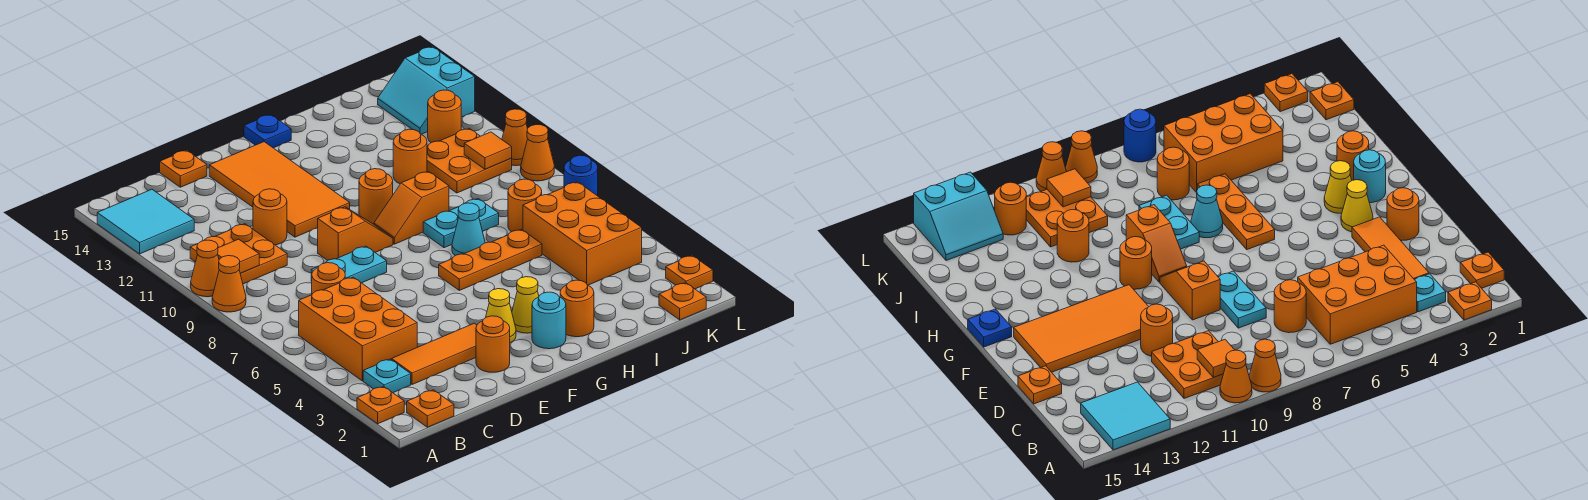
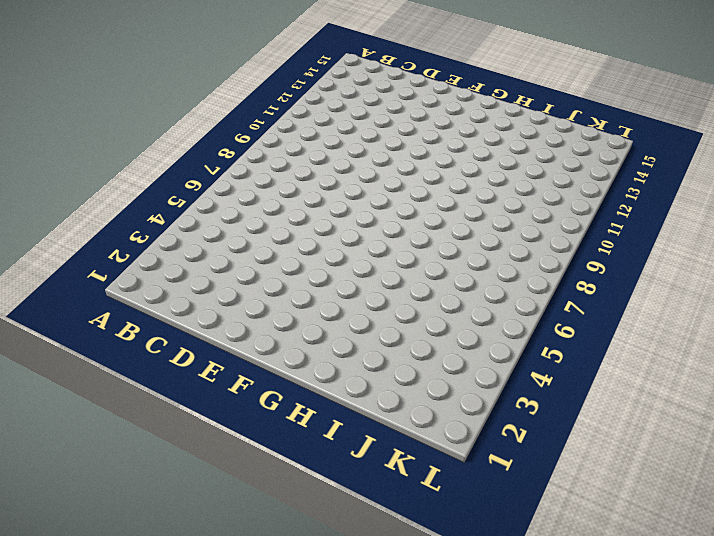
none -> orange plate A2 level 1
none -> orange cone A9 level 1
none -> orange cone A10 level 1
none -> cyan tile A13:B14 level 1

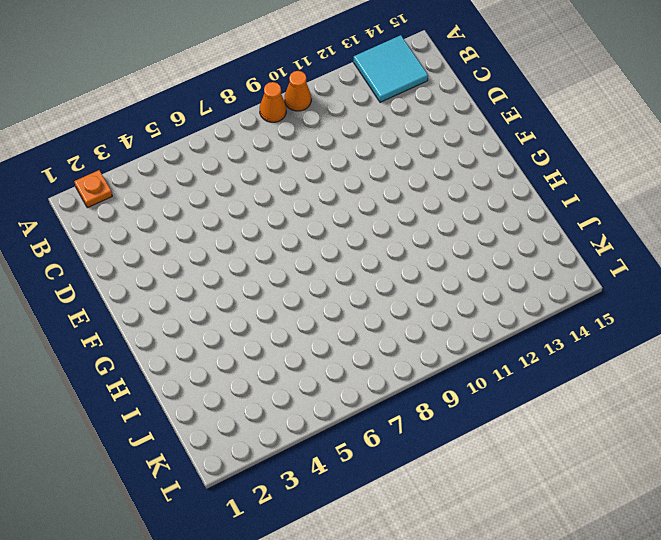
none -> orange plate B1 level 1
none -> cyan plate B3 level 1
none -> orange brick B4:C6 level 1
none -> orange plate B10:C11 level 1

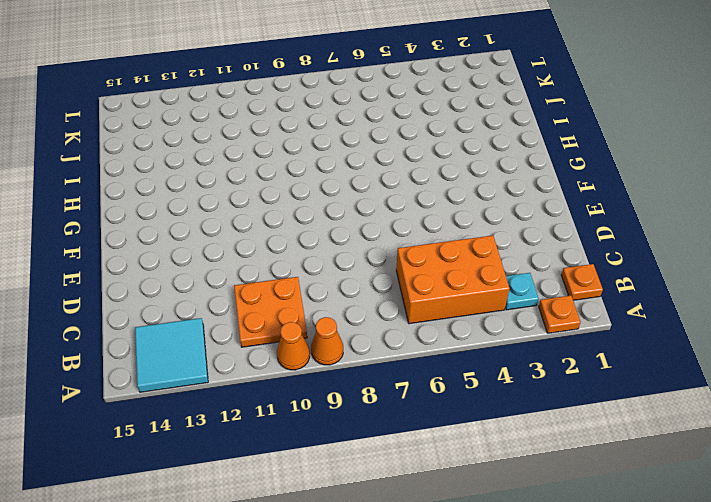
none -> orange tile C3:E3 level 1
none -> orange round brick C7 level 1
none -> cyan plate D8:E8 level 1
none -> orange round brick D11 level 1

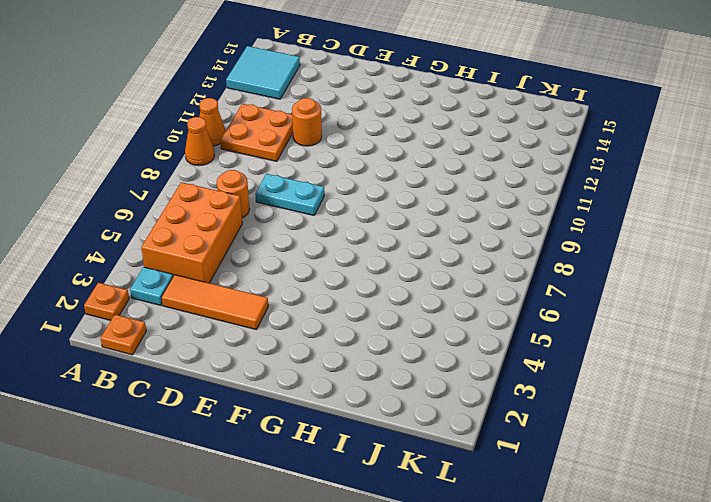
none -> orange plate D15 level 1
none -> orange round brick E2 level 1
none -> orange slope E9:F9 level 1 top E
none -> orange tile E11:F14 level 1

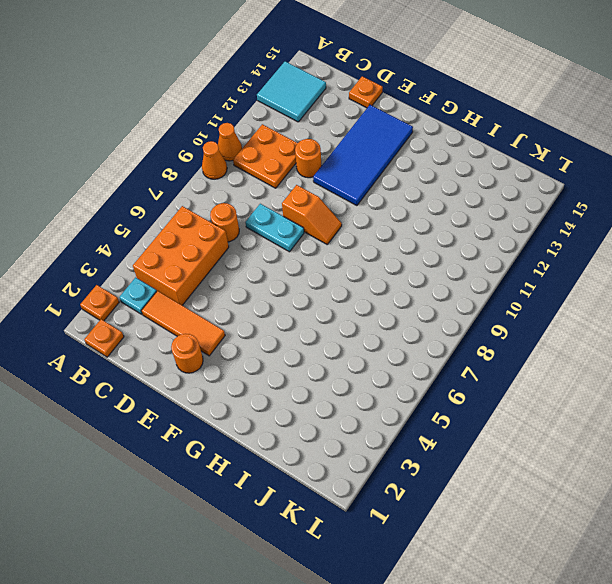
blue tile E11:F14 level 1 -> orange tile E11:F14 level 1
none -> yellow cone F3 level 1
none -> cyan round brick G2 level 1
none -> yellow cone G3 level 1
none -> orange plate G6:I6 level 1

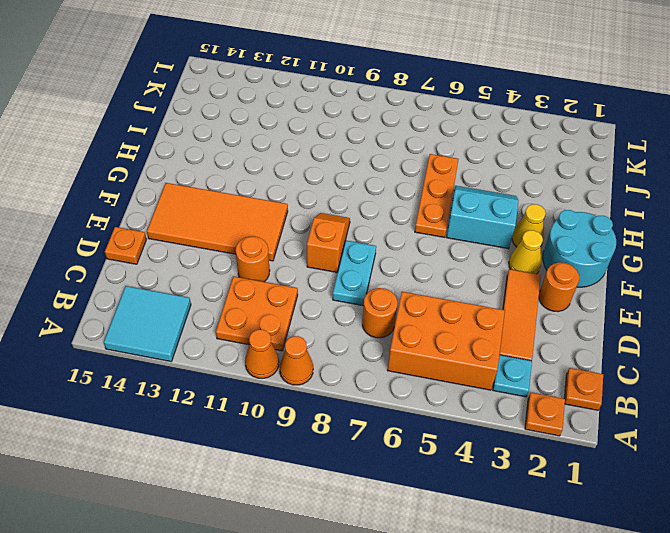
cyan round brick F1:G2 level 1 -> cyan round brick G2 level 1
cyan slope G4:H5 level 1 top G -> cyan slope K13:L14 level 1 top L
none -> orange slope G9:H9 level 1 top H
none -> orange round brick G10 level 1
none -> blue plate G15 level 1
none -> orange round brick H2 level 1

